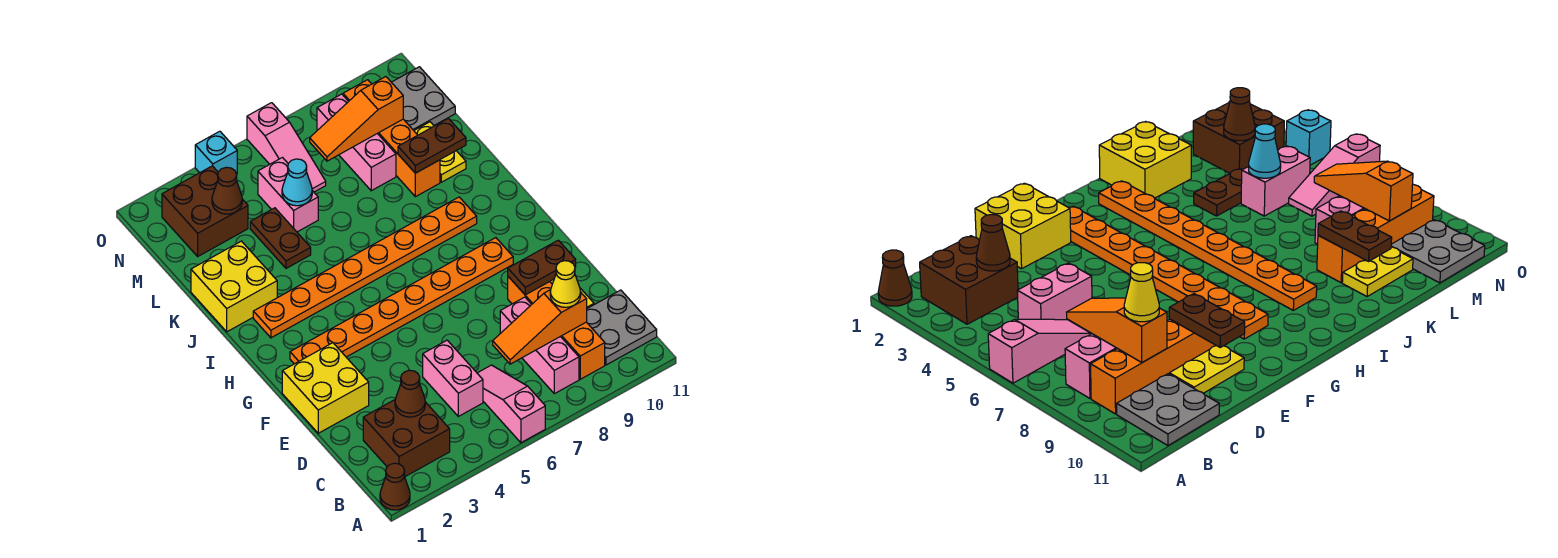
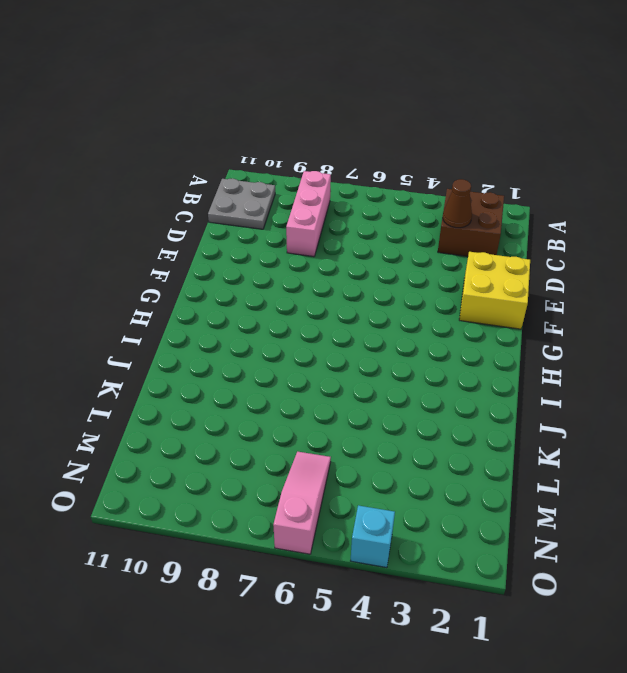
none -> brown cone A1 level 1
none -> pink slope A6:C6 level 1 top A
none -> orange brick B9:E9 level 1

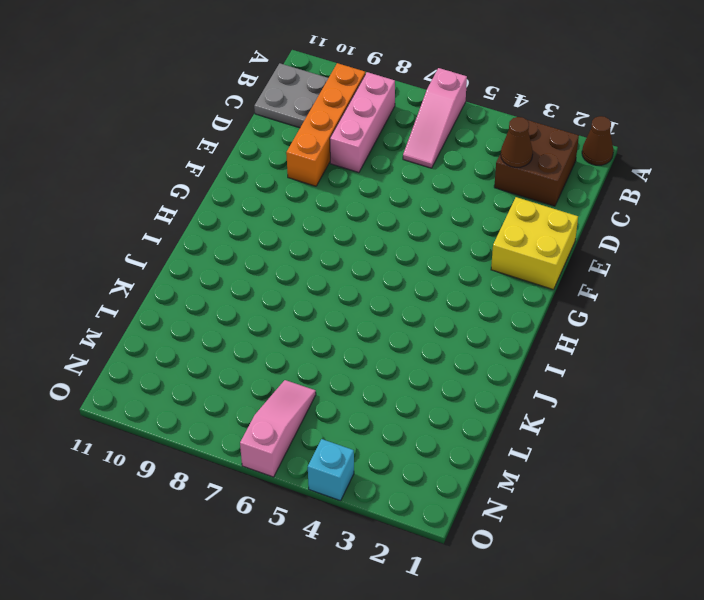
none -> pink brick C5:D5 level 1
none -> yellow plate D10:E10 level 1
none -> orange plate G2:G9 level 1

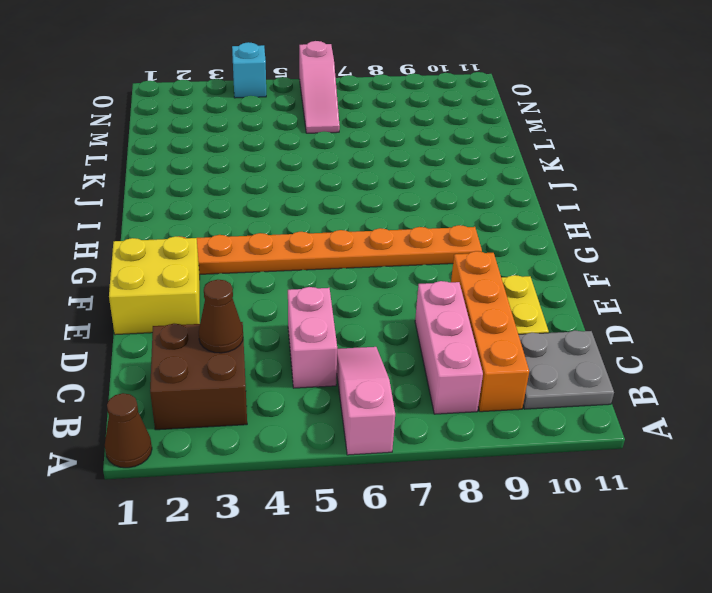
none -> orange plate I2:I9 level 1
none -> yellow brick J1:K2 level 1
none -> brown plate K4:L4 level 1

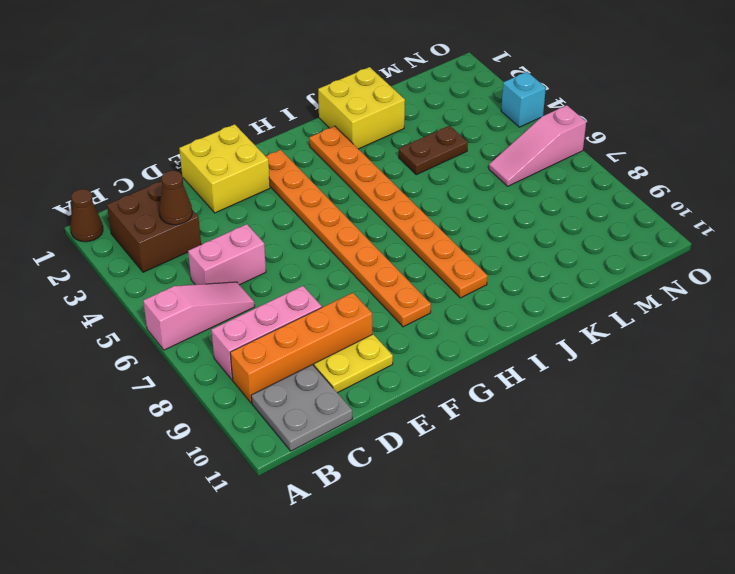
none -> orange brick K9:N9 level 1
none -> yellow plate K10:L10 level 1
none -> pink brick L5:M5 level 1

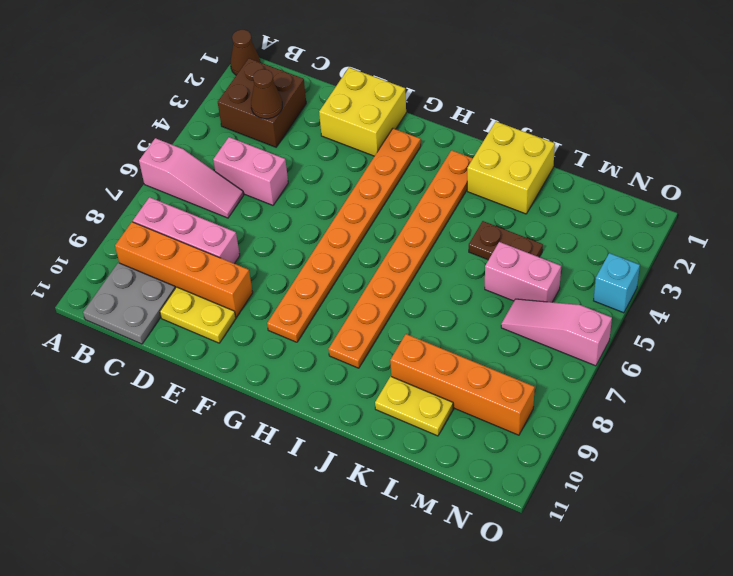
none -> pink brick L8:N8 level 1
none -> brown brick M2:N3 level 1
none -> grey plate M10:N11 level 1

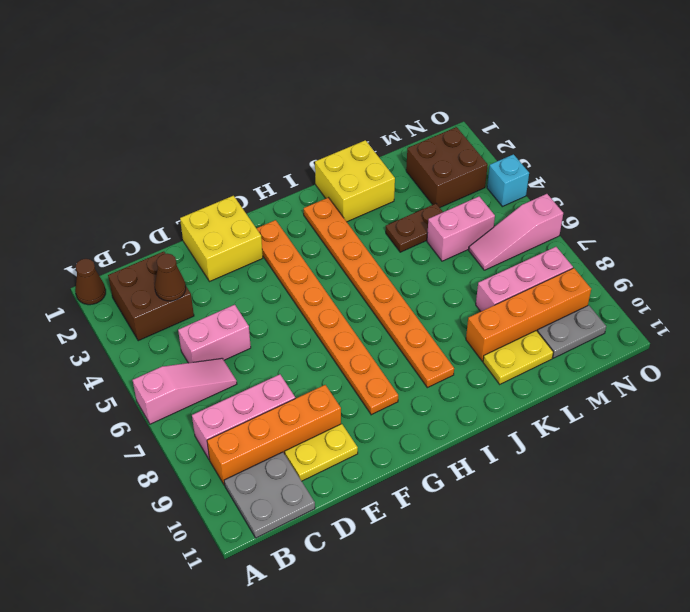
grey plate M10:N10 level 1 -> grey plate M10:N11 level 1
none -> orange slope C7:C9 level 2 top 9
none -> brown plate E9:E10 level 2
none -> brown plate K9:K10 level 2

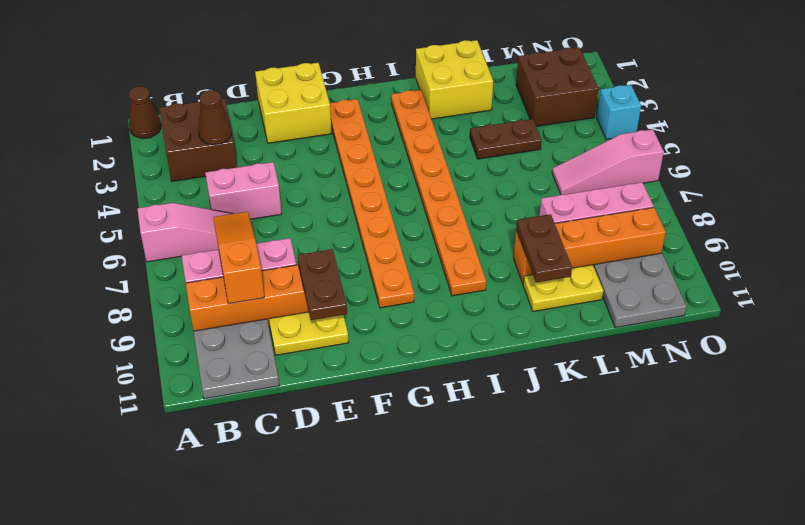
none -> pink brick L5:M5 level 1
none -> cyan cone L5 level 2
none -> brown cone M3 level 2

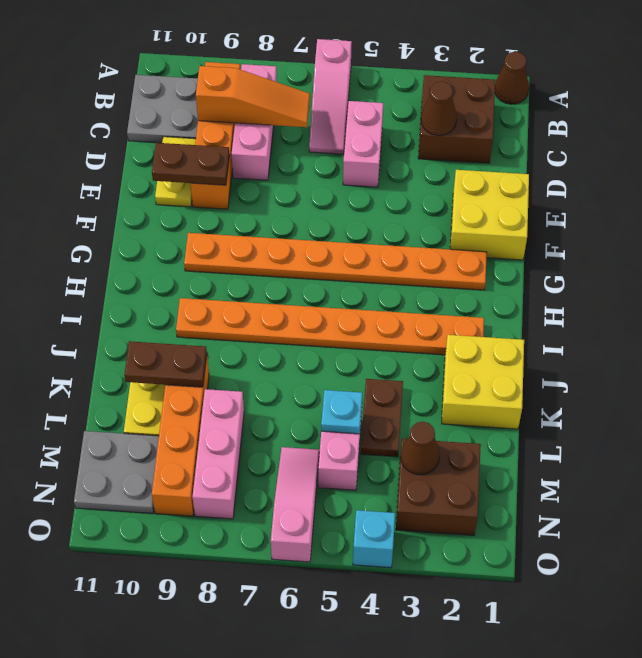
cyan plate L5 level 2 -> cyan cone L5 level 2
none -> orange slope M7:M9 level 2 top 9
none -> yellow cone C9 level 3

